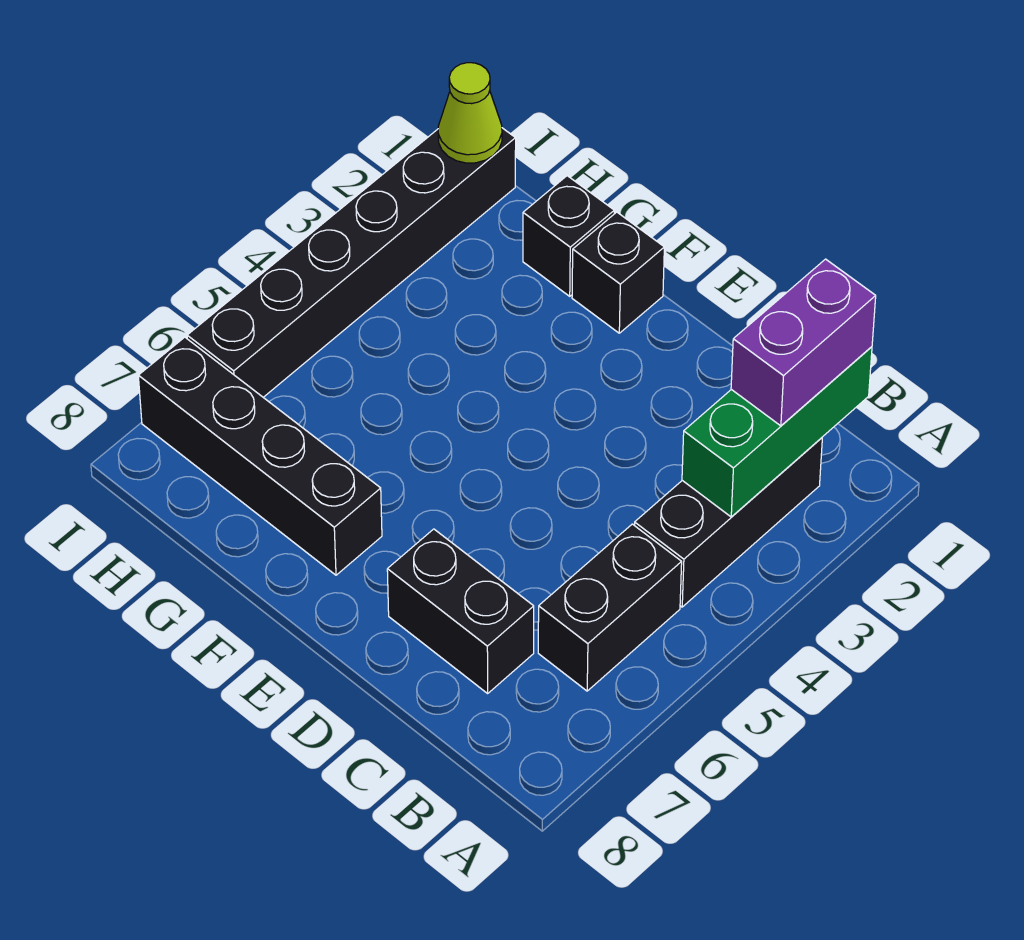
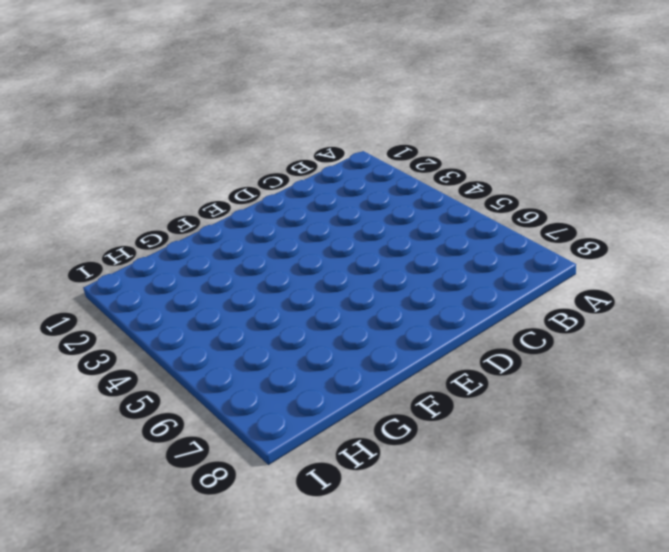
none -> black brick B2:B4 level 1
none -> black brick B5:B6 level 1

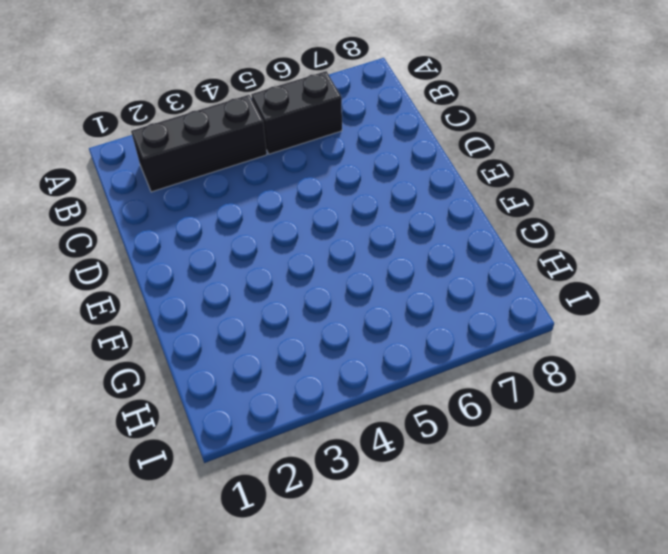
none -> black brick C7:D7 level 1
none -> black brick F1 level 1

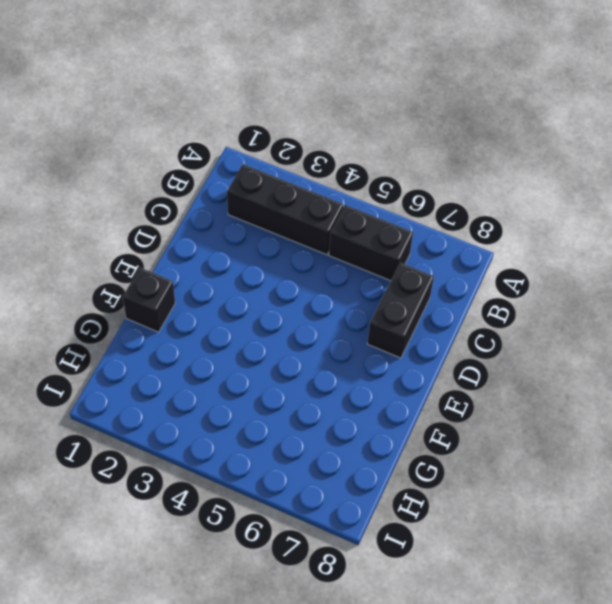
none -> black brick F7:I7 level 1
none -> black brick G1 level 1

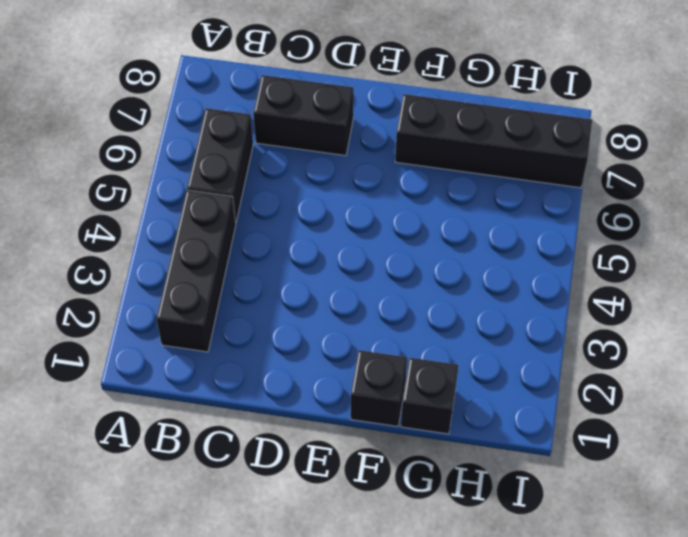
none -> black brick I1:I6 level 1
none -> green brick B1:B3 level 2

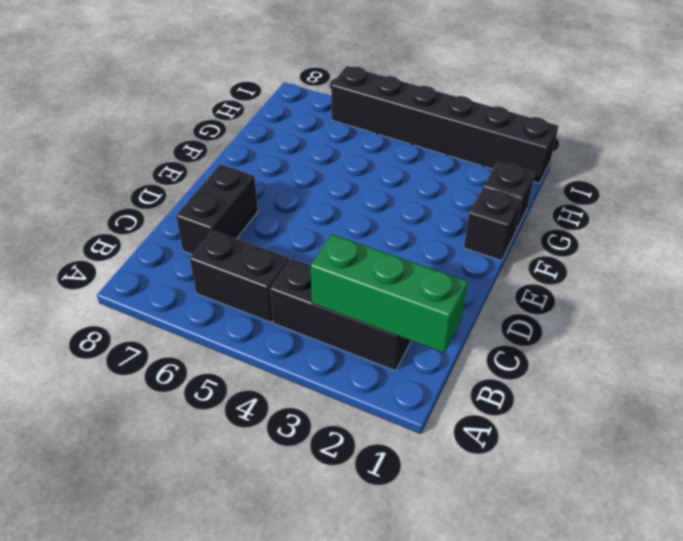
none -> black brick F7:I7 level 1
none -> lime cone I1 level 2

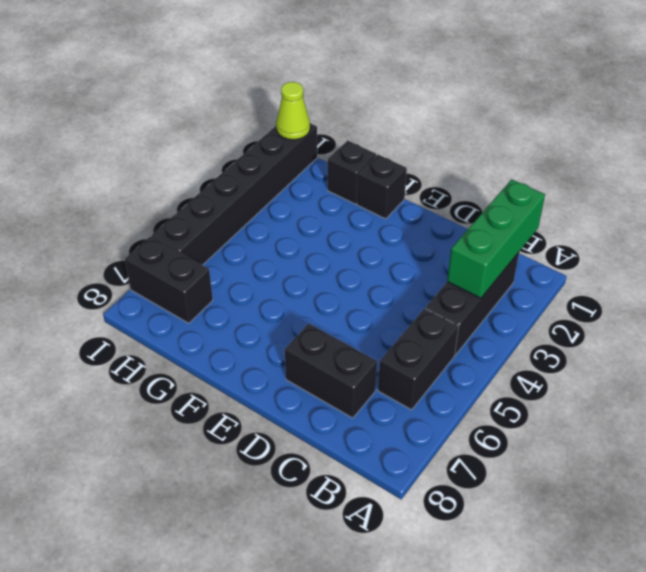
black brick H7:I7 level 1 -> black brick F7:I7 level 1
none -> purple brick B1:B2 level 3

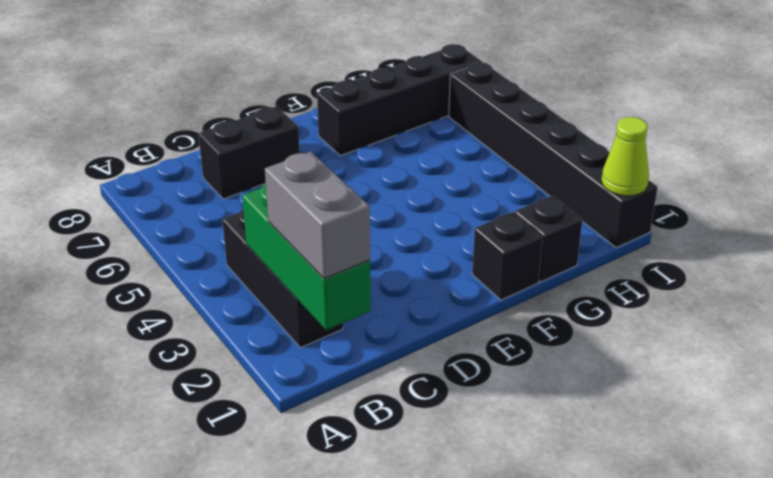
grey brick B1:B2 level 3 -> purple brick B1:B2 level 3
none -> black brick B5:B6 level 1

